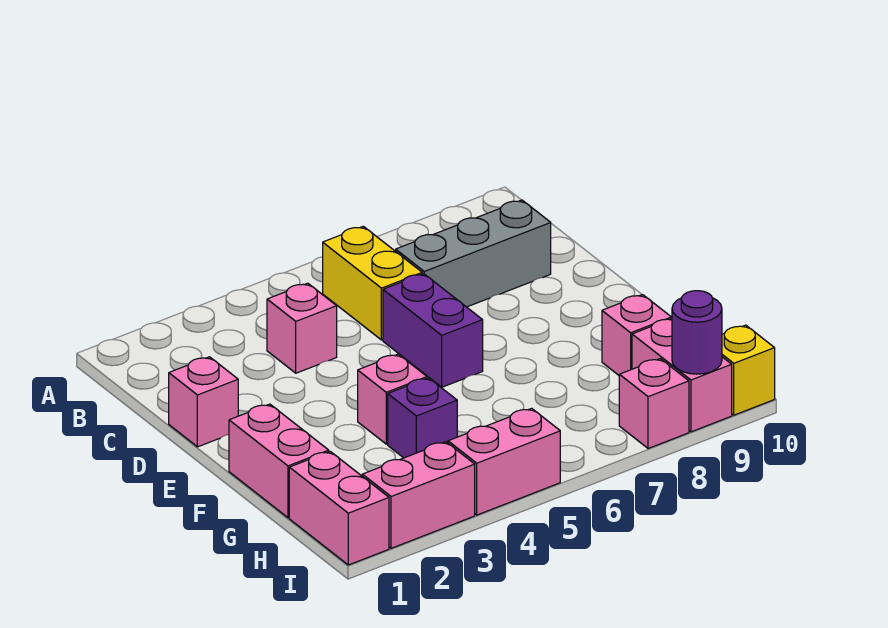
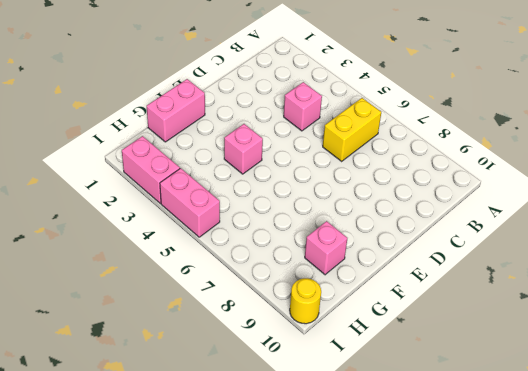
yellow round brick I10 level 1 -> yellow brick I10 level 1
none -> grey brick C7:C9 level 1
none -> pink brick D1 level 1
none -> purple brick D6:E6 level 1

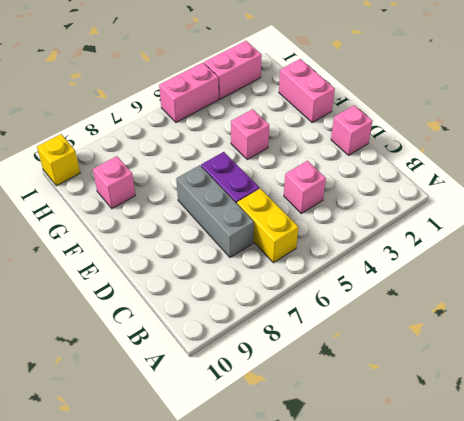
grey brick C7:E7 level 1 -> grey brick C7:C9 level 1
none -> purple brick G4 level 1
none -> pink brick H1:I1 level 1
none -> pink brick H9:I9 level 1

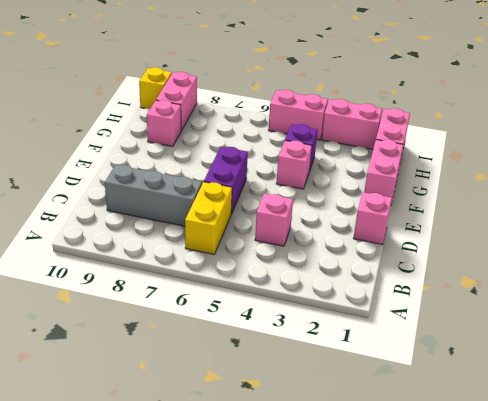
none -> pink brick I8 level 1
none -> purple round brick I9 level 2

